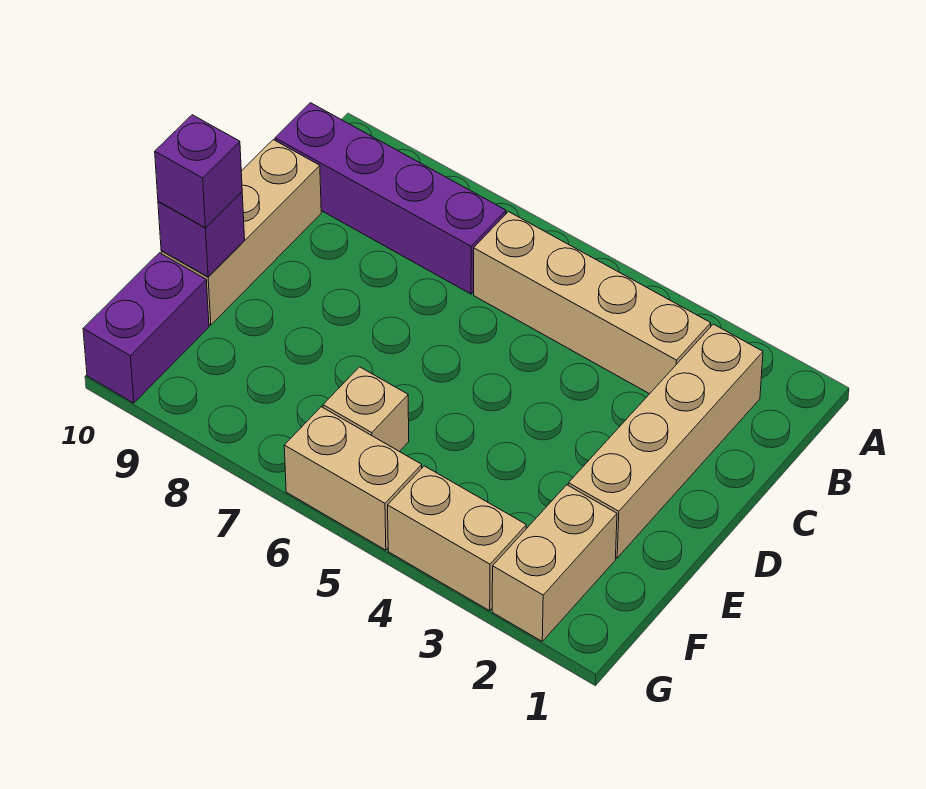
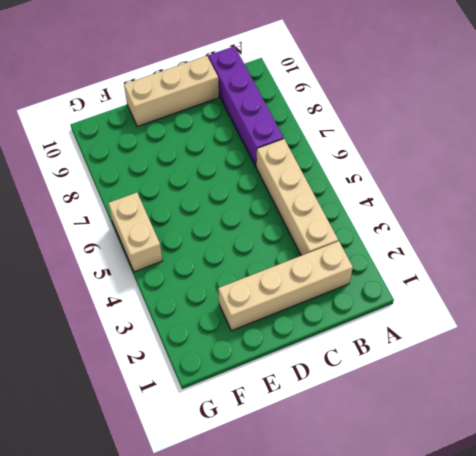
none -> tan brick F2:G2 level 1
none -> tan brick F6 level 1

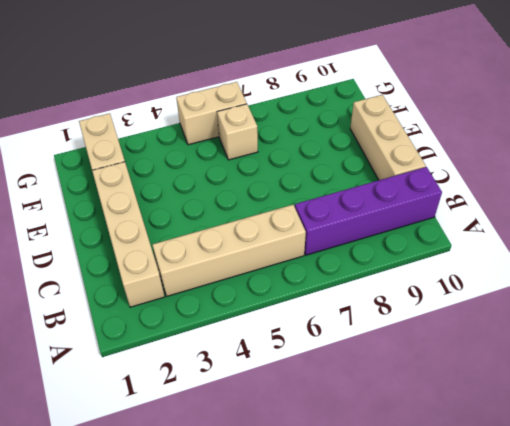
none -> purple brick F10:G10 level 1
none -> tan brick G3:G4 level 1

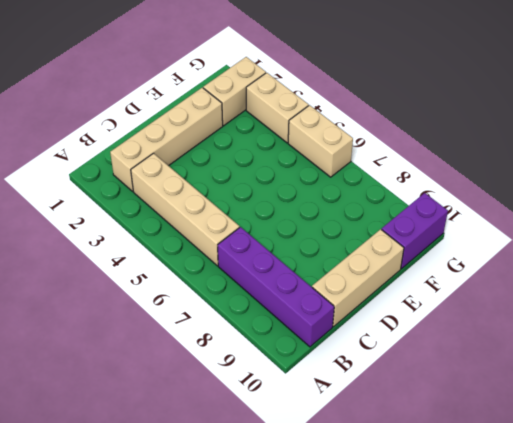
none -> tan brick F6 level 1
none -> purple brick E10 level 2

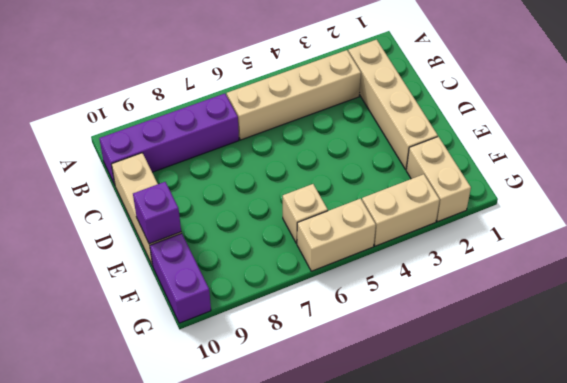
none -> purple brick E10 level 3

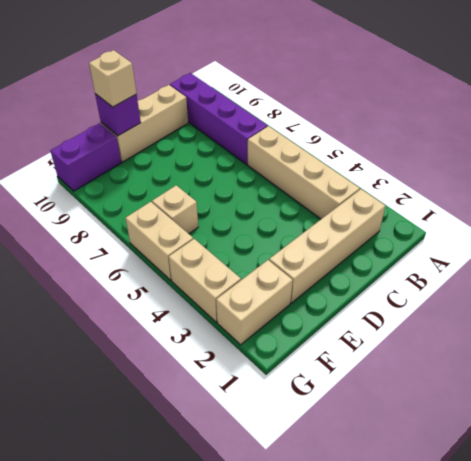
tan brick E10 level 3 -> purple brick E10 level 3

